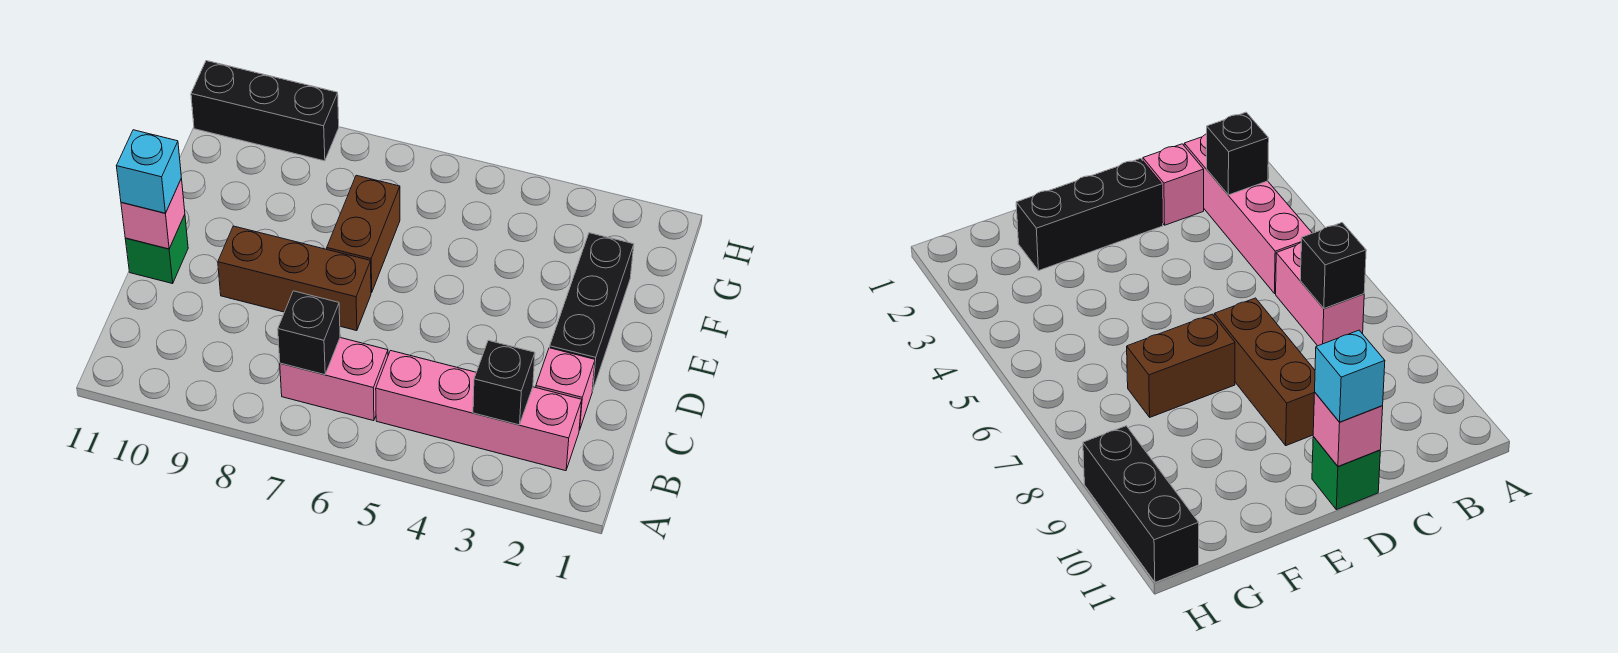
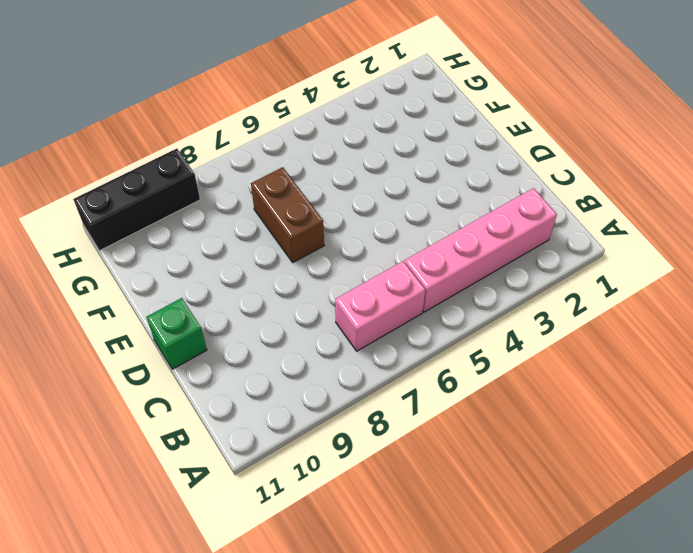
none -> pink brick C2 level 1
none -> black brick D2:F2 level 1
none -> brown brick D7:D9 level 1

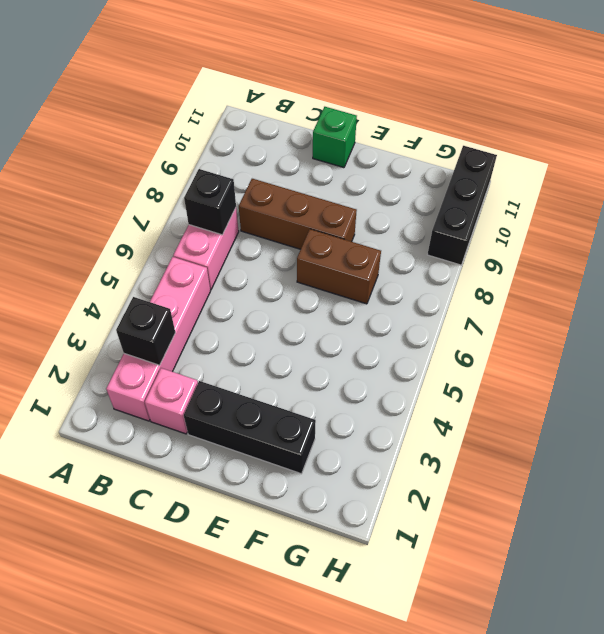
brown brick C8:E8 level 1 -> brown brick D7:D9 level 1
none -> pink brick D11 level 2
none -> cyan brick D11 level 3

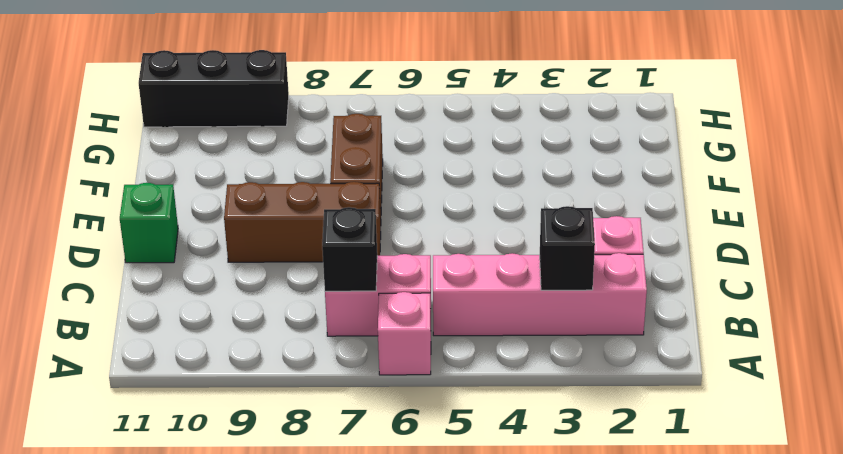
pink brick A6 level 1 -> pink brick D11 level 2
none -> black brick D2:F2 level 1
none -> cyan brick D11 level 3

